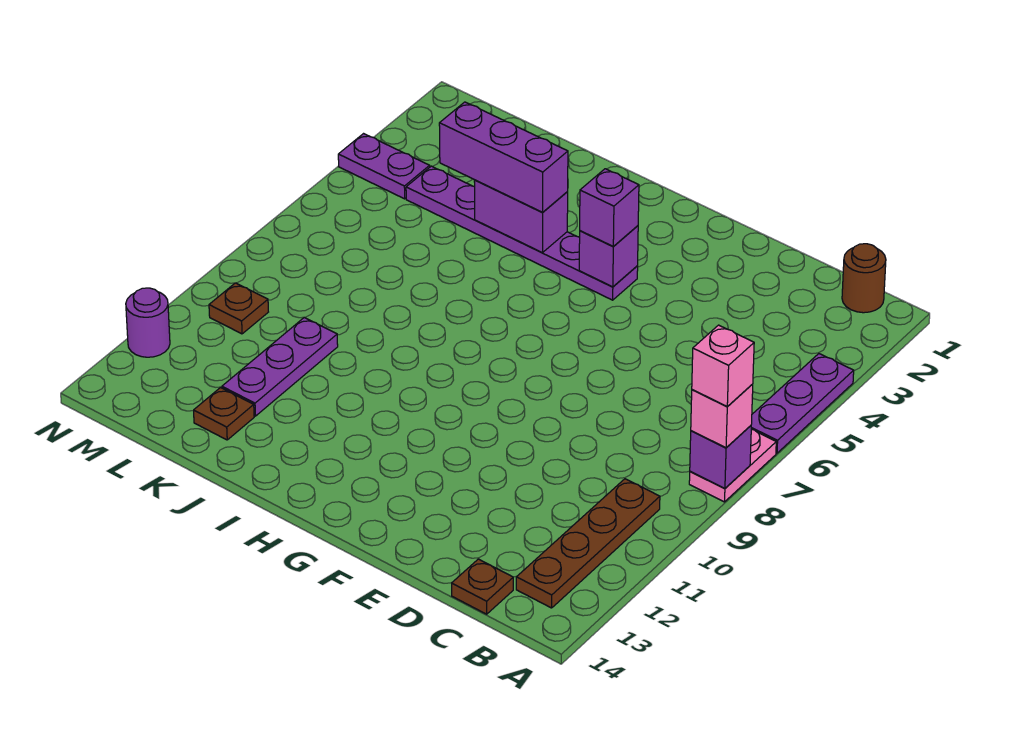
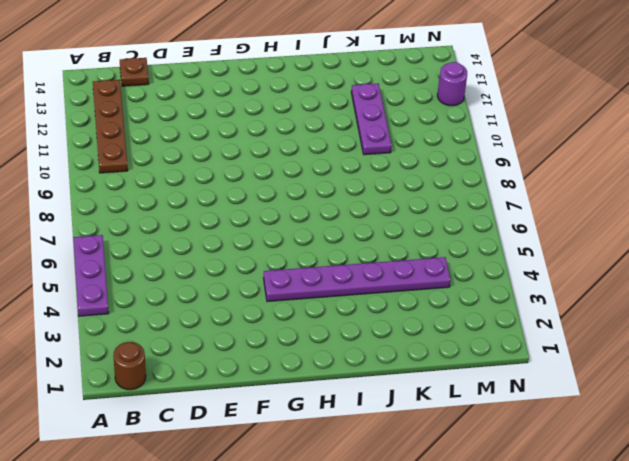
none -> pink plate A7:A8 level 1
none -> brown plate K13 level 1
none -> purple plate M4:N4 level 1

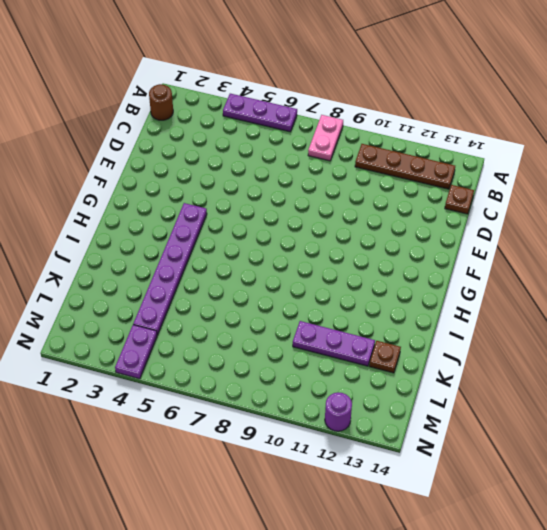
pink plate A8:B8 level 1 -> pink plate A7:A8 level 1
none -> brown plate M10 level 1
none -> purple brick A8 level 2
none -> purple brick G4 level 2

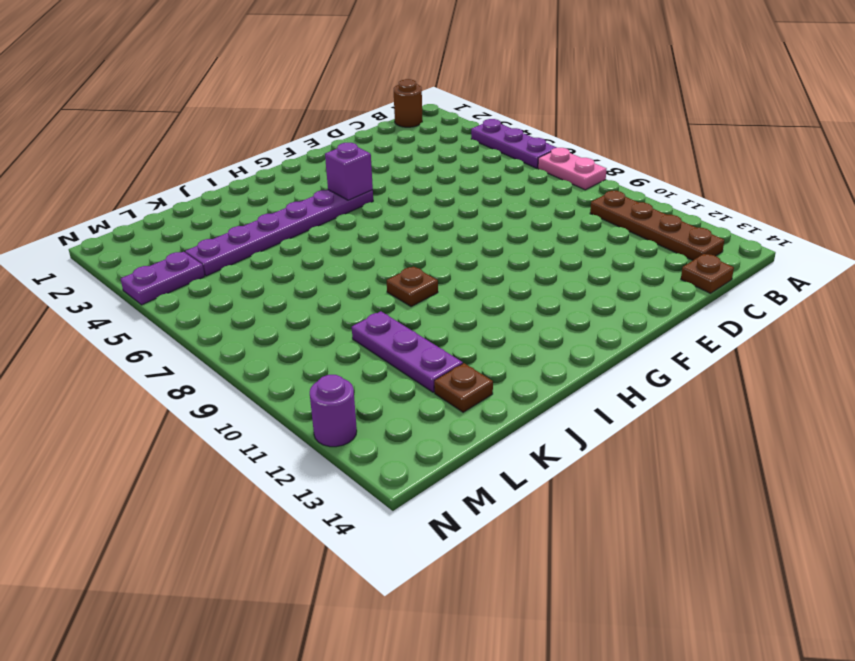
brown plate I9 level 1 -> brown plate M10 level 1
none -> purple brick A8 level 2
none -> purple brick I4:J4 level 2
none -> pink brick A8 level 3

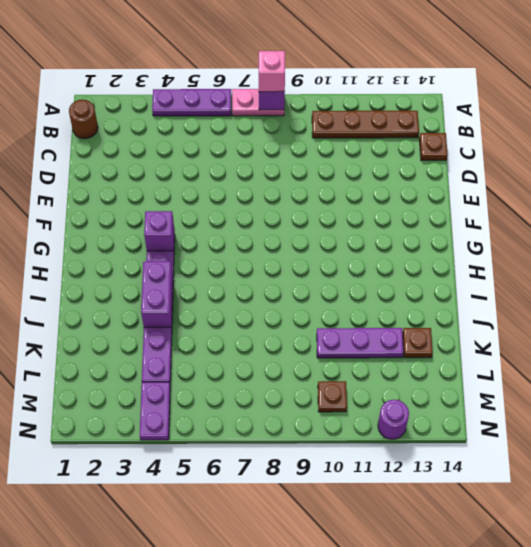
none -> purple brick G4 level 3
none -> purple brick I4:K4 level 3
none -> pink brick A8 level 4

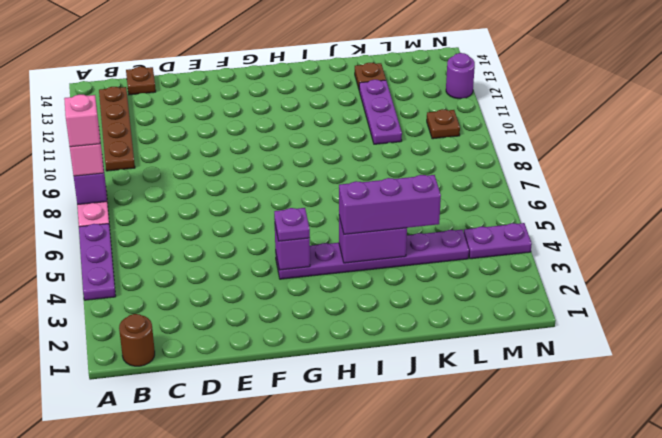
purple plate G4 level 3 -> purple brick G4 level 3

